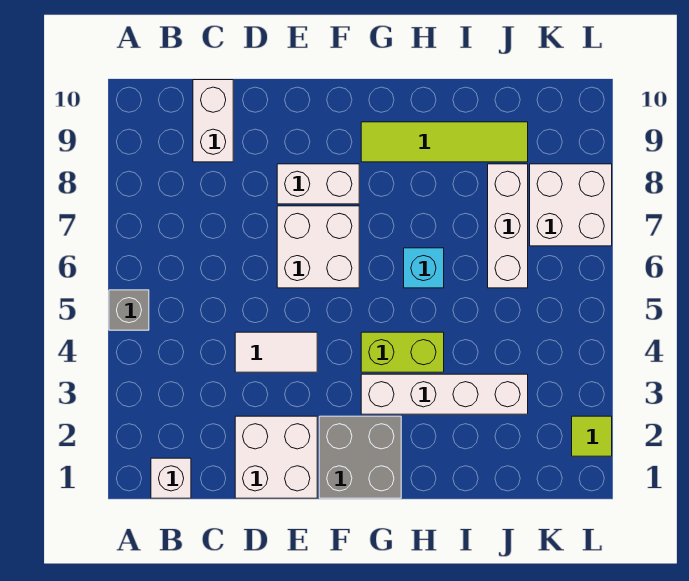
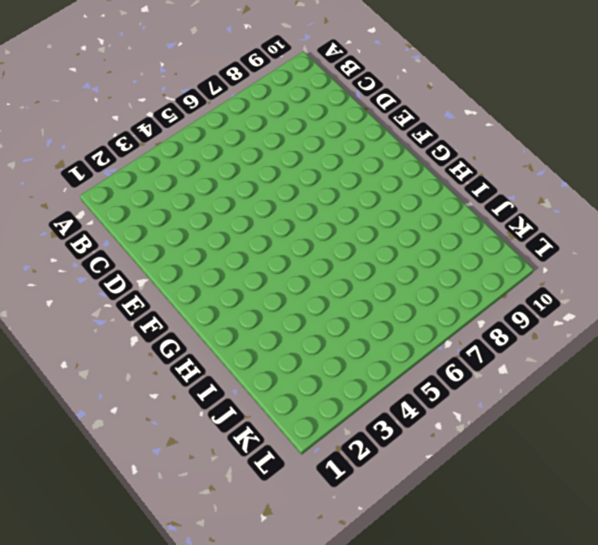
none -> grey brick A5 level 1
none -> white brick B1 level 1
none -> white brick C9:C10 level 1

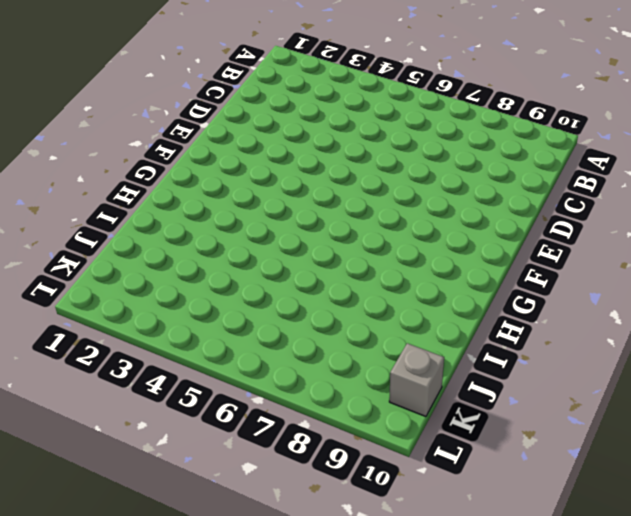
grey brick K10 level 1 -> grey brick A5 level 1
none -> white brick B1 level 1
none -> white brick C9:C10 level 1
none -> white brick D1:E2 level 1

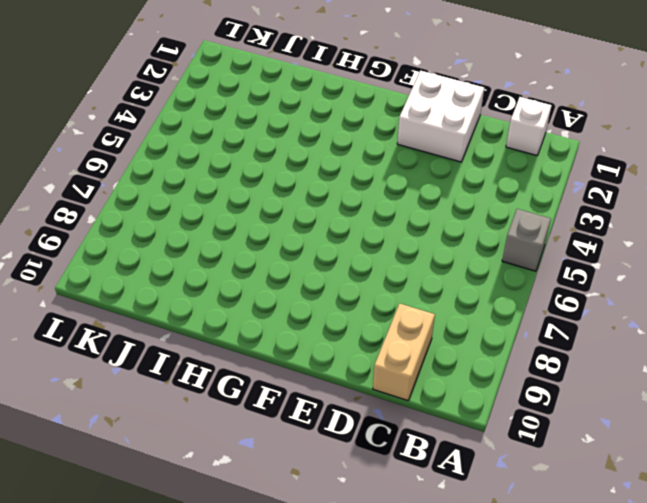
tan brick C9:C10 level 1 -> white brick C9:C10 level 1
none -> white tile D4:E4 level 1
none -> white brick E6:F7 level 1
none -> white brick E8:F8 level 1

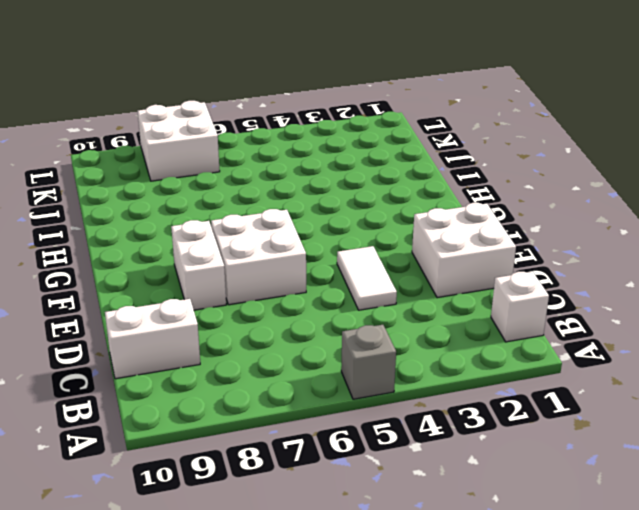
none -> grey brick F1:G2 level 1
none -> white brick G3:J3 level 1
none -> lime brick G4:H4 level 1

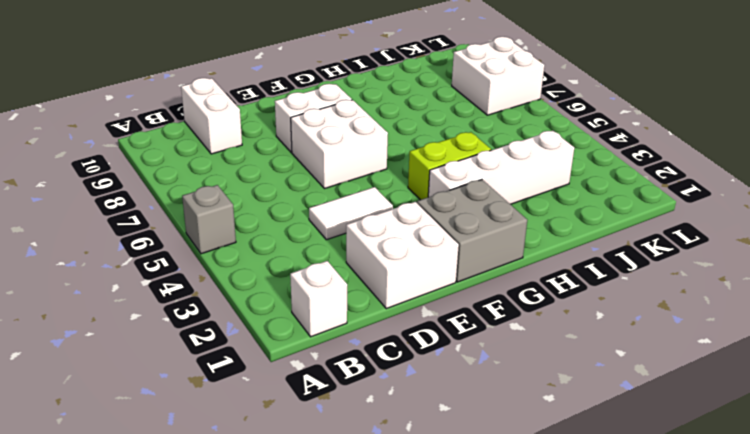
none -> lime tile G9:J9 level 1
none -> cyan brick H6 level 1
none -> white brick J6:J8 level 1

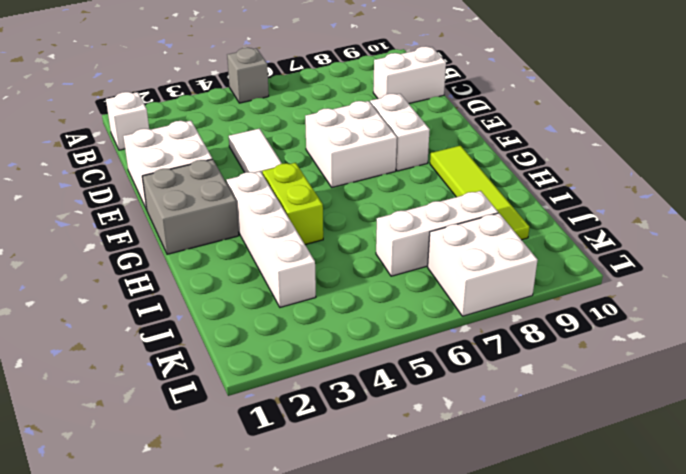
none -> cyan brick H6 level 1
none -> lime tile L2 level 1

